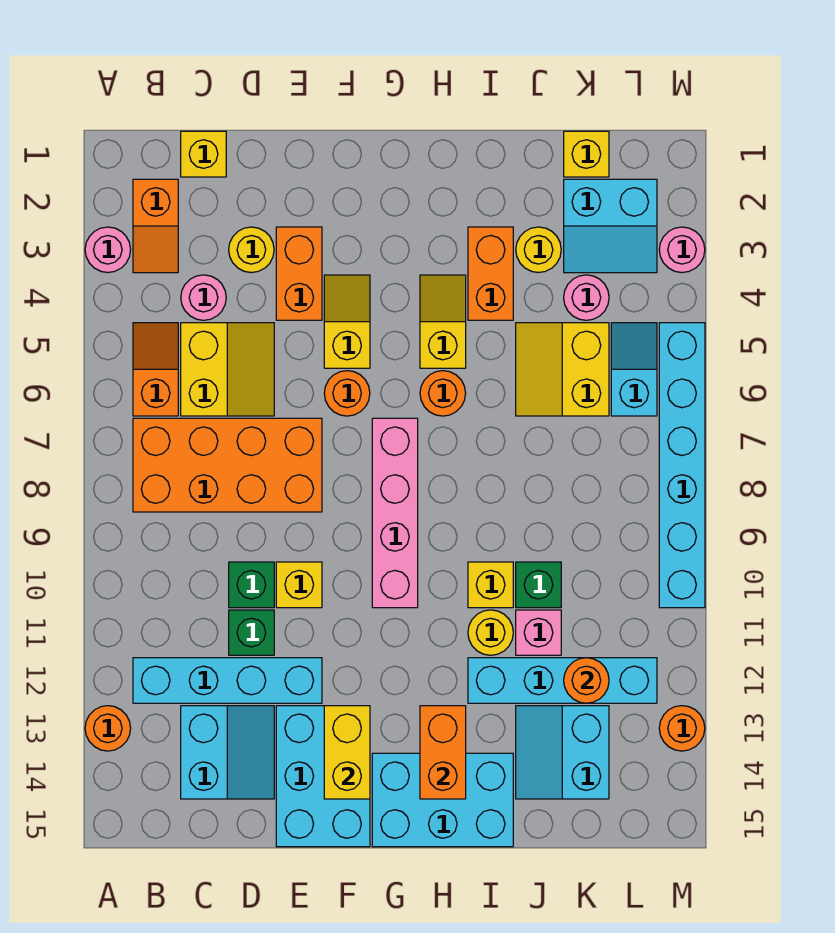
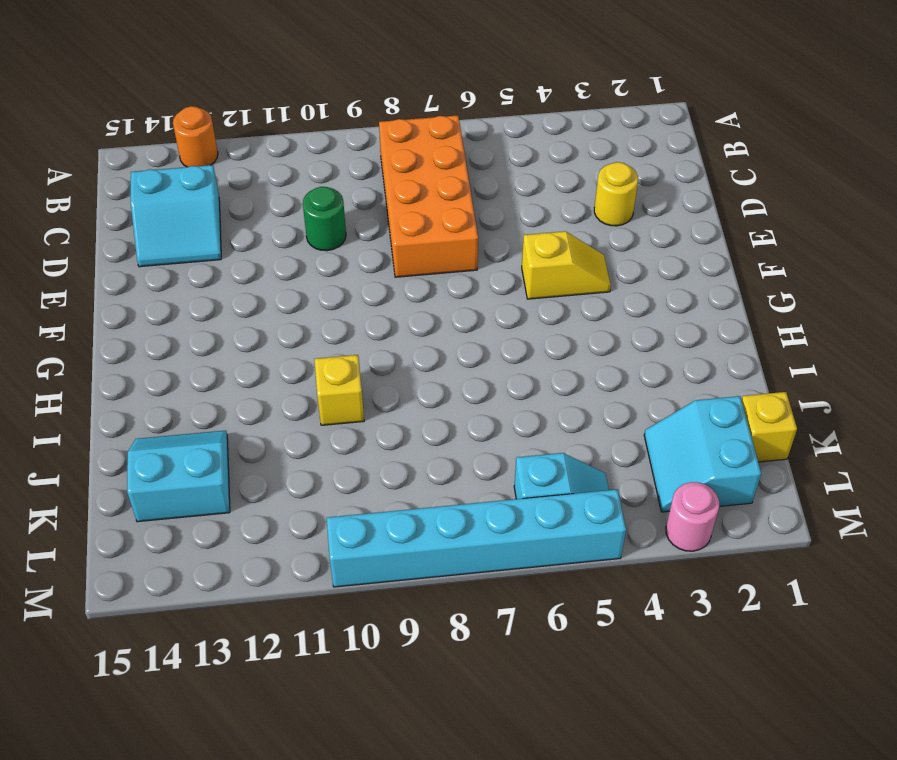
green round brick D10 level 1 -> green brick D10 level 1
none -> pink round brick A3 level 1
none -> orange slope B2:B3 level 1 top 2
none -> orange slope B5:B6 level 1 top 6
none -> cyan brick B12:E12 level 1

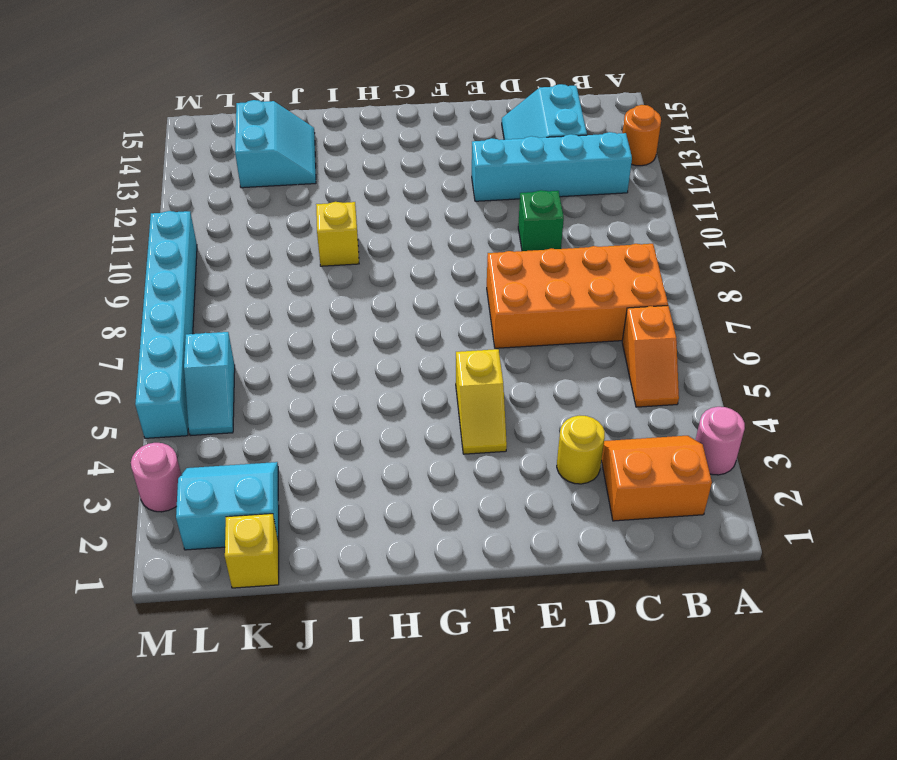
orange slope B2:C3 level 1 top 2 -> orange slope B2:B3 level 1 top 2
none -> yellow brick C1 level 1
none -> pink round brick C4 level 1
none -> yellow slope C5:D6 level 1 top C
none -> green brick D11 level 1

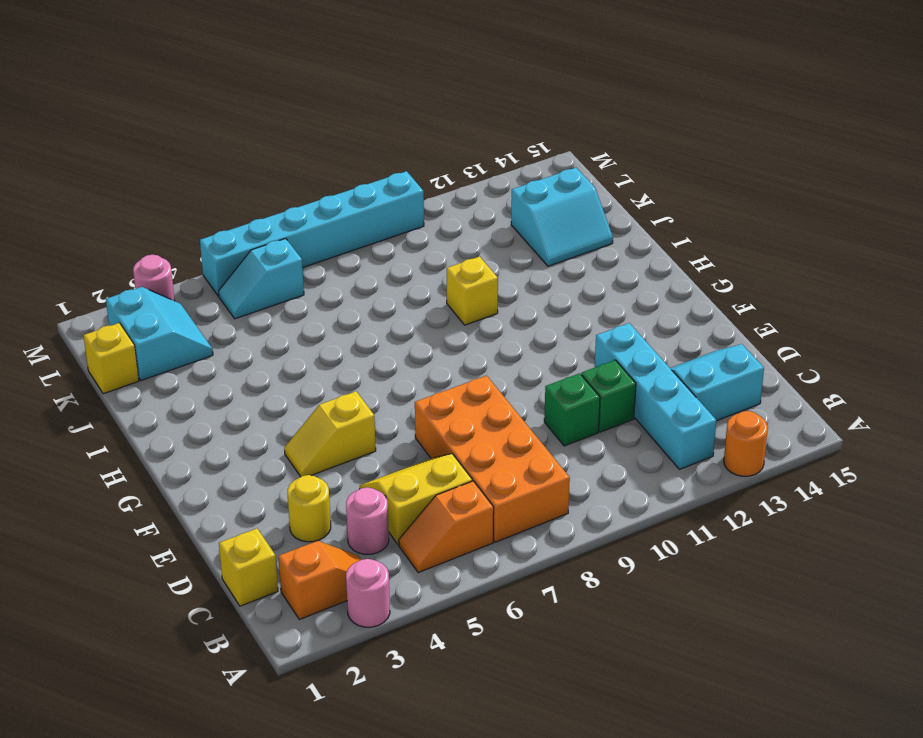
none -> orange brick E3:E4 level 1
none -> yellow brick E10 level 1
none -> cyan brick E13:F15 level 1
none -> orange round brick F6 level 1

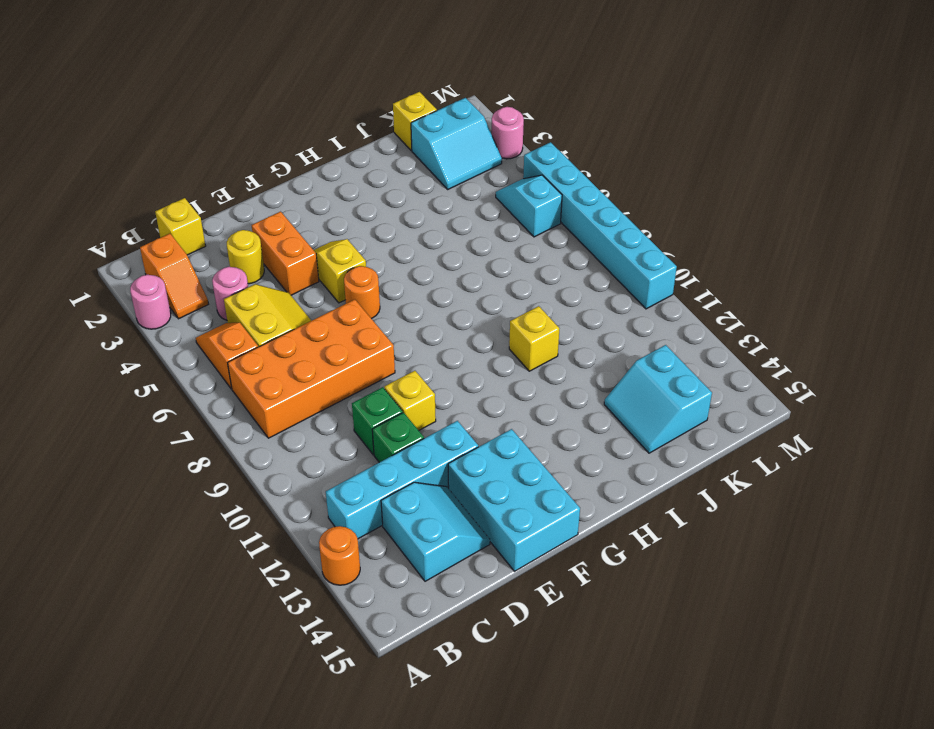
none -> pink brick G7:G10 level 1
none -> cyan brick G14:I15 level 1
none -> yellow slope H4:H5 level 1 top 5
none -> orange round brick H6 level 1

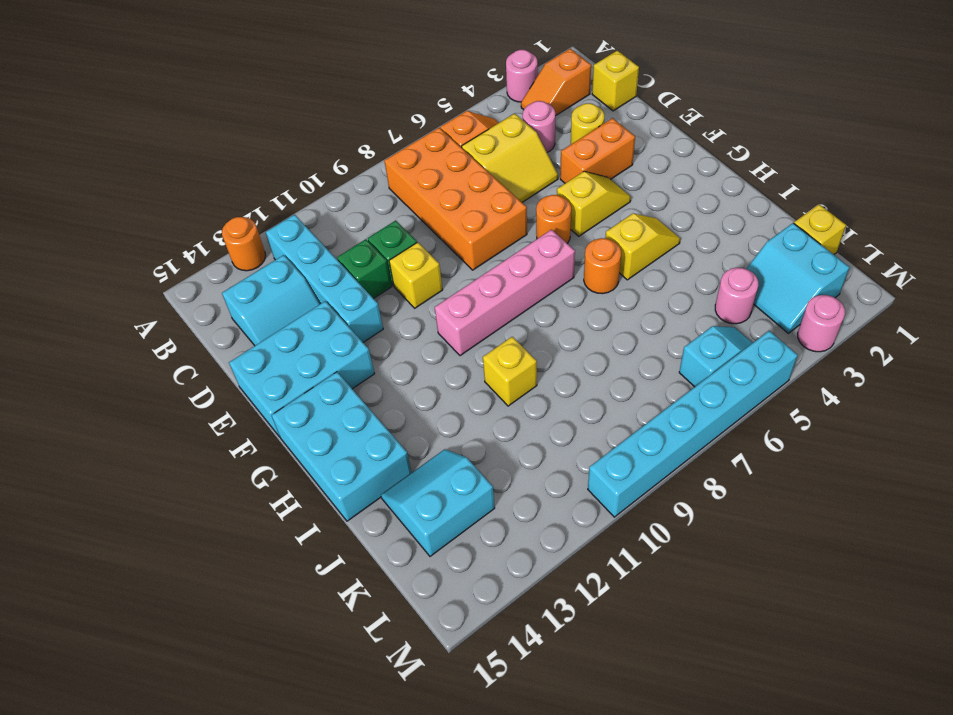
none -> orange brick I3:I4 level 1
none -> yellow round brick I11 level 1
none -> cyan brick I12:L12 level 1
none -> yellow round brick J3 level 1

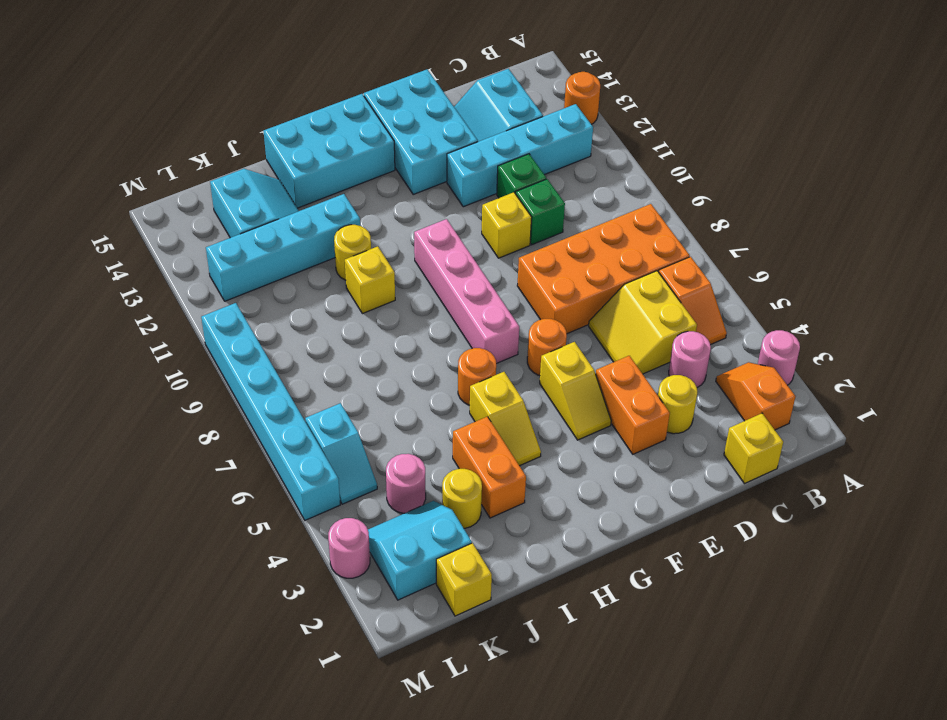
none -> yellow slope J5:K6 level 1 top K
none -> green brick J10 level 1
none -> pink brick J11 level 1
none -> orange round brick M13 level 1

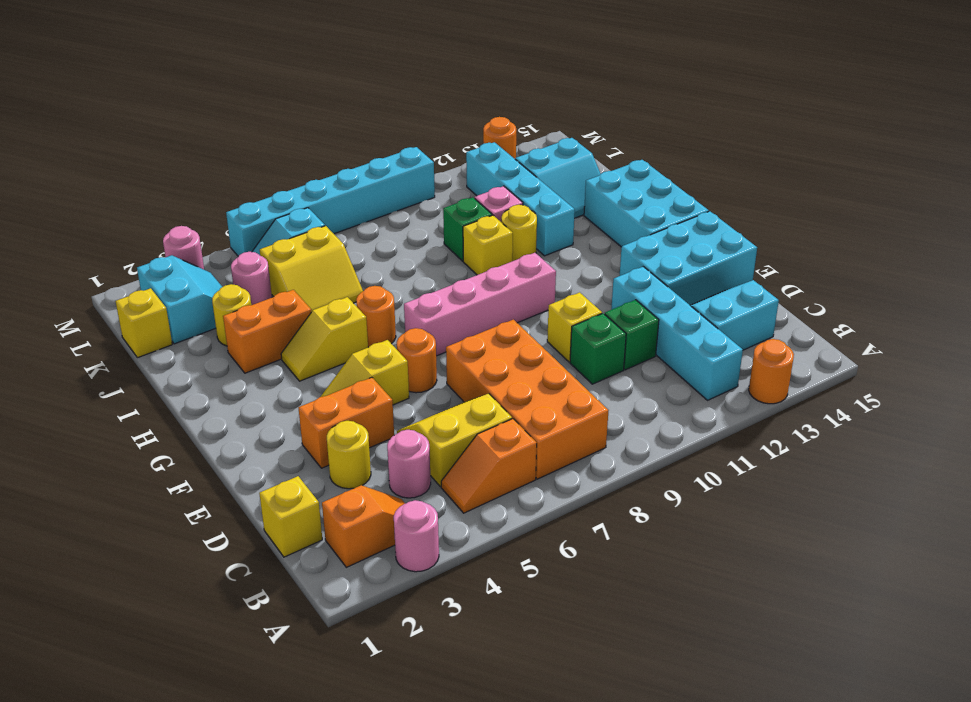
none -> yellow brick F13:F14 level 2
none -> orange brick H13:H14 level 2
none -> orange round brick K12 level 2

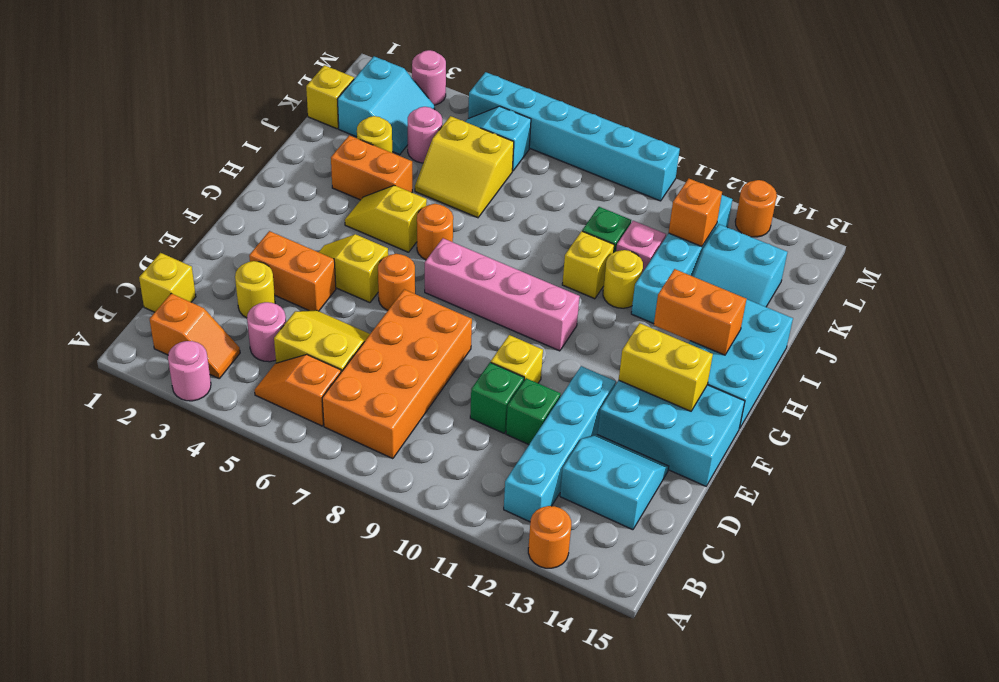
orange brick K12 level 2 -> orange round brick K12 level 2

